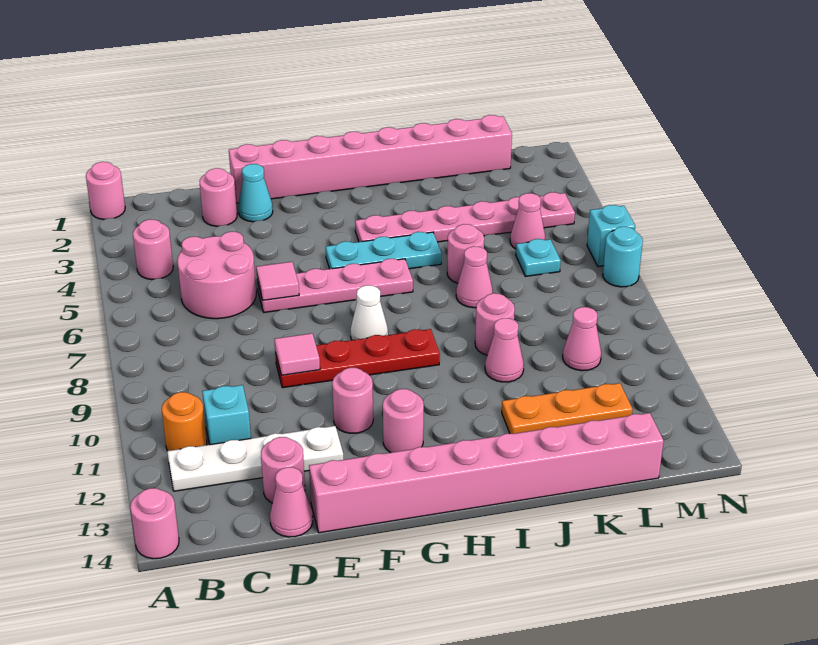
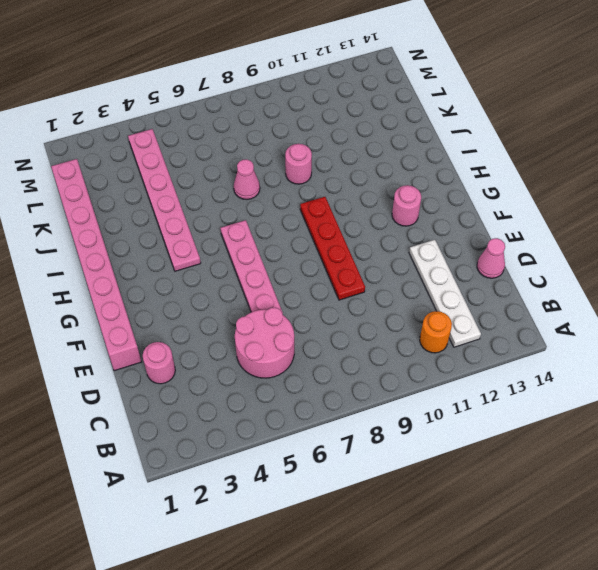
none -> pink round brick A1 level 1
none -> pink round brick A14 level 1
none -> pink round brick B4 level 1
none -> cyan brick C11 level 1

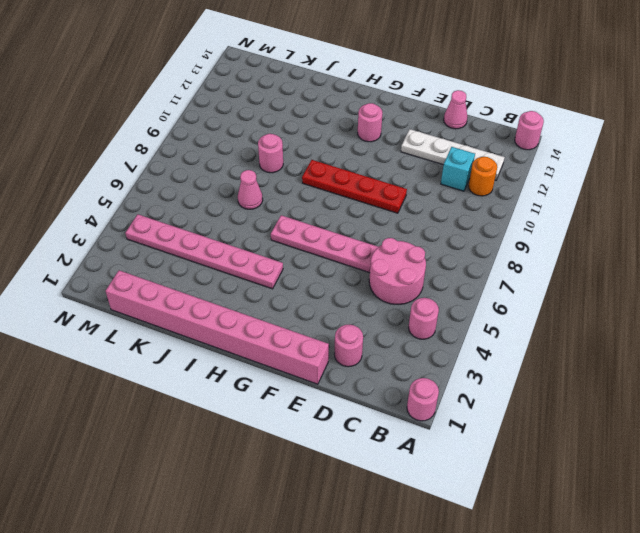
none -> pink round brick D13 level 1
none -> cyan cone E2 level 1
none -> pink brick E14:L14 level 1
none -> pink round brick F11 level 1

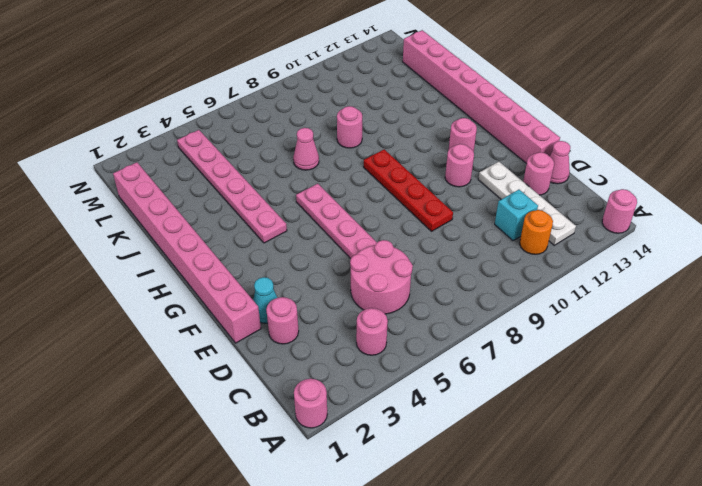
none -> cyan plate G5:I5 level 1
none -> white cone G8 level 1
none -> pink round brick J6 level 1
none -> pink cone J10 level 1

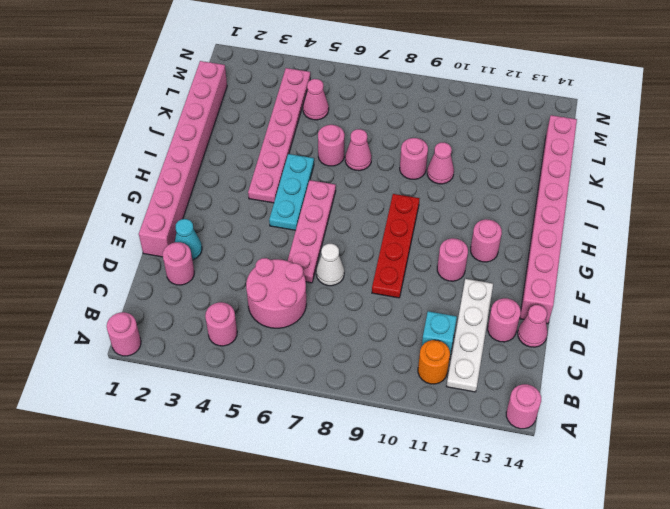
white cone E7 level 1 -> white cone G8 level 1
none -> orange plate J12:L12 level 1
none -> cyan plate L6 level 1
none -> pink cone L10 level 1
none -> cyan brick N6 level 1

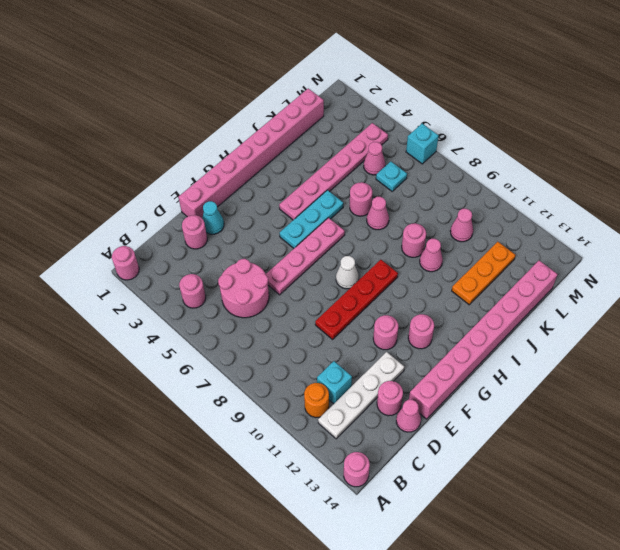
none -> cyan round brick N7 level 1
none -> pink tile E6 level 2
none -> pink tile E9 level 2

